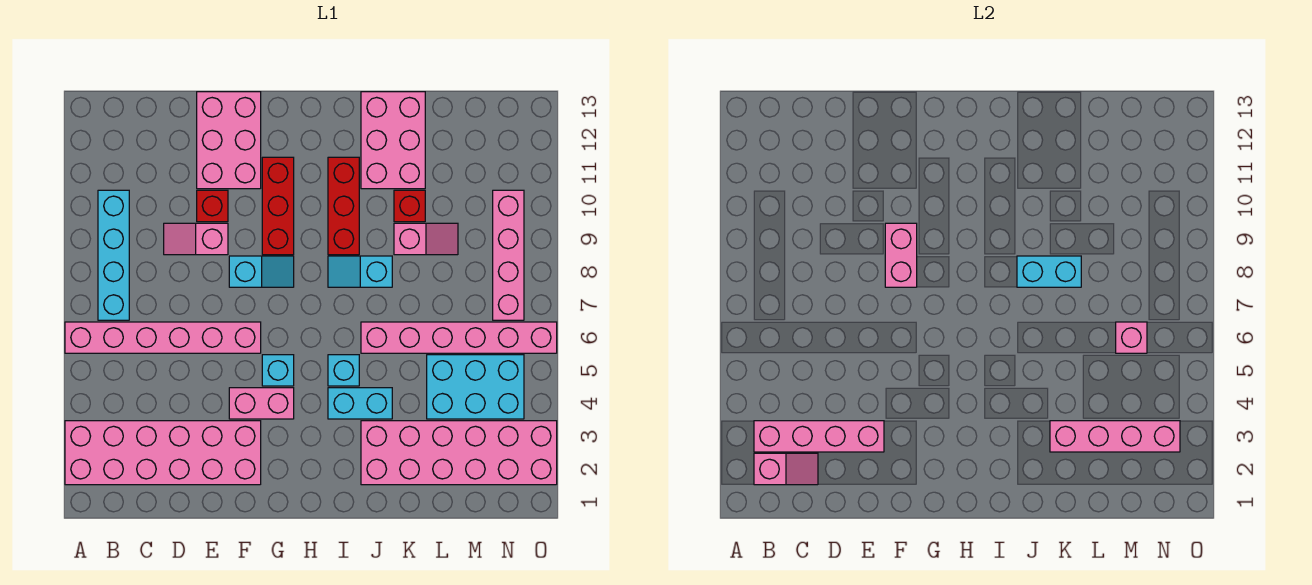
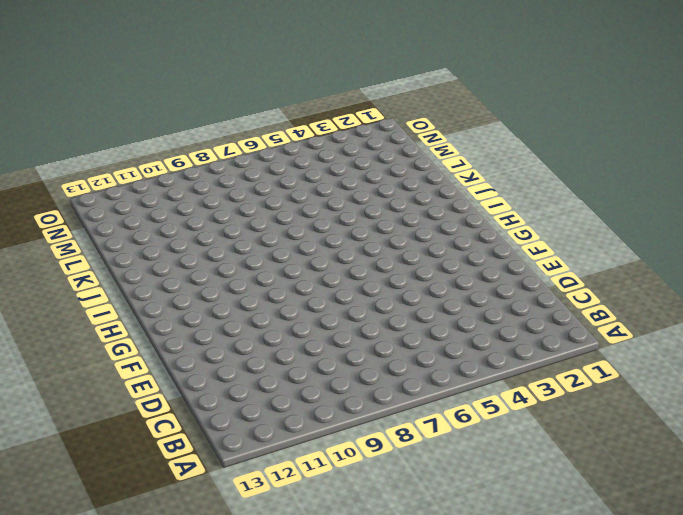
none -> pink brick A2:F3 level 1
none -> pink brick A6:F6 level 1
none -> cyan brick B7:B10 level 1

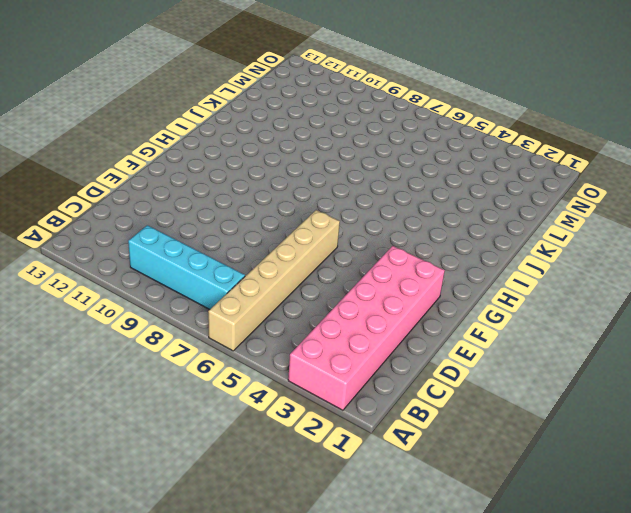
tan brick A6:F6 level 1 -> pink brick A6:F6 level 1
none -> pink slope D9:E9 level 1 top E
none -> red brick E10 level 1
none -> pink brick E11:F13 level 1

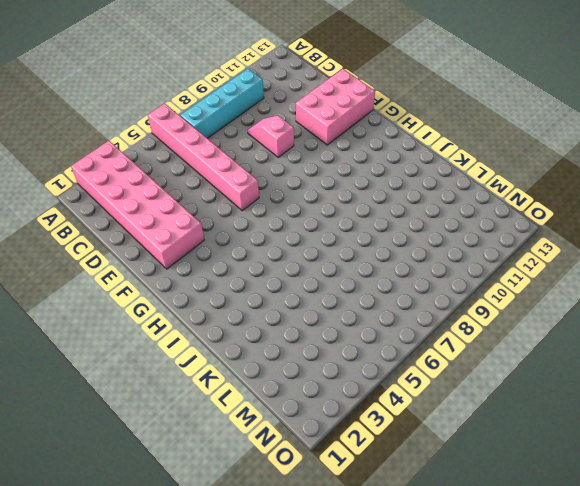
none -> red brick E10 level 1
none -> pink brick F4:G4 level 1
none -> cyan slope F8:G8 level 1 top F

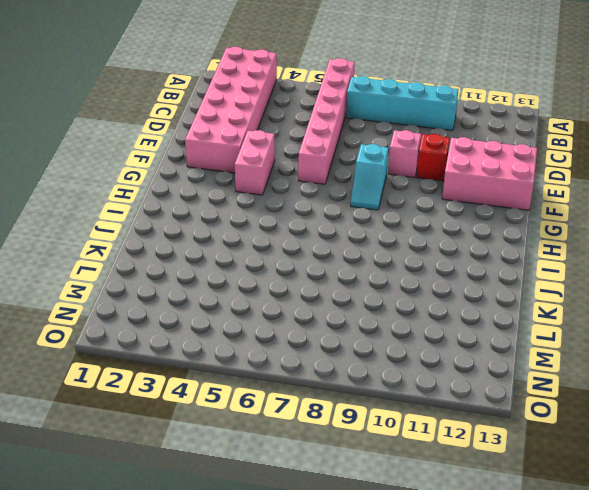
none -> cyan brick G5 level 1
none -> red brick G9:G11 level 1
none -> cyan brick I4:J4 level 1

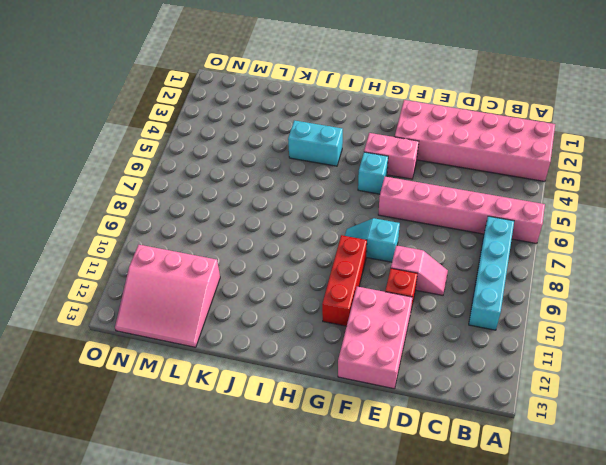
pink slope L11:N13 level 1 top 11 -> none
none -> cyan brick I5 level 1
none -> cyan slope I8:J8 level 1 top J
none -> red brick I9:I11 level 1

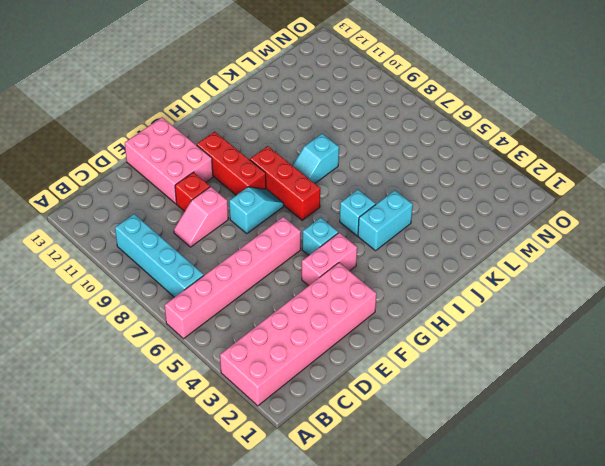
red brick H7:H9 level 1 -> red brick I9:I11 level 1
none -> pink brick J2:O3 level 1
none -> pink brick J6:O6 level 1
none -> pink brick J11:K13 level 1

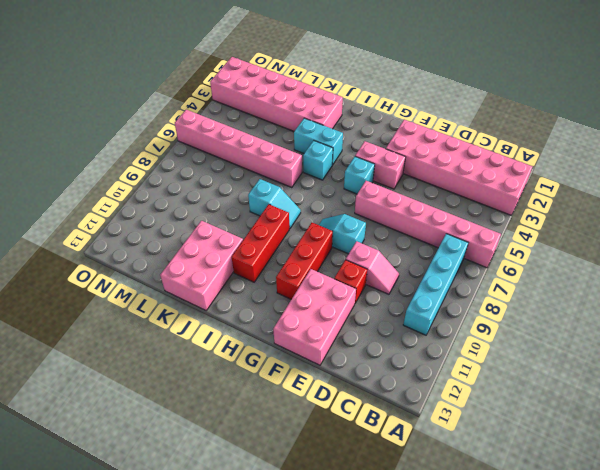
none -> pink slope K9:L9 level 1 top K
none -> red brick K10 level 1
none -> cyan brick L4:N5 level 1

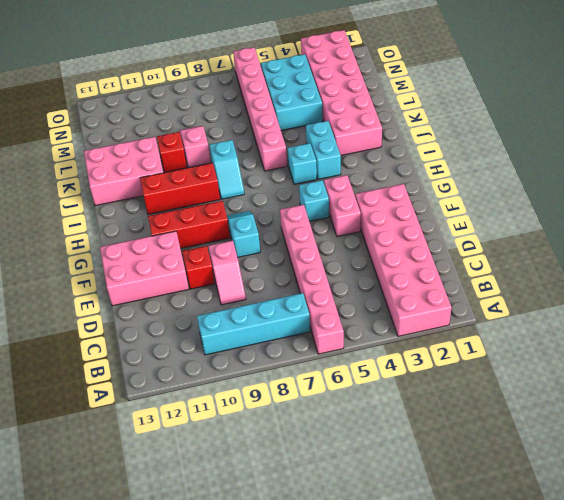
none -> pink brick N7:N10 level 1
none -> pink slope B2:C2 level 2 top B
none -> pink brick B3:E3 level 2

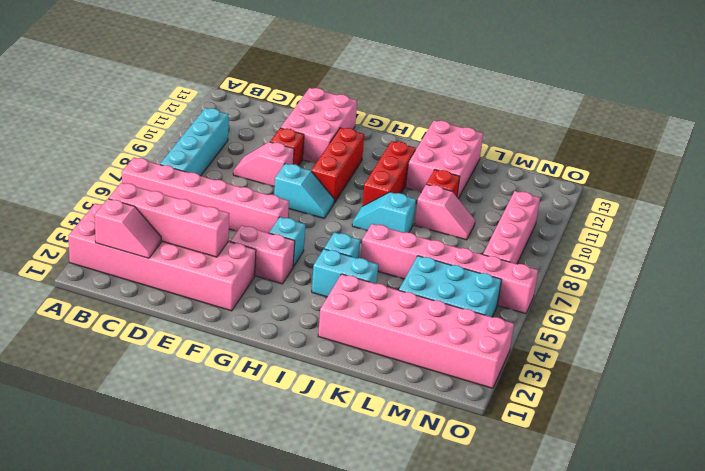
none -> pink brick F8:F9 level 2
none -> cyan brick J8:K8 level 2
none -> pink brick K3:N3 level 2

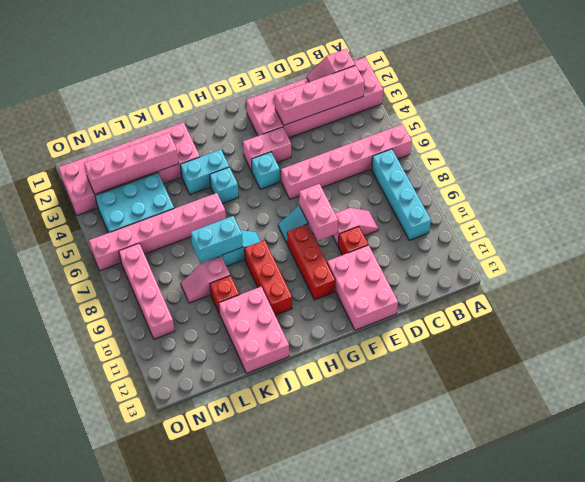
none -> pink brick M6 level 2

